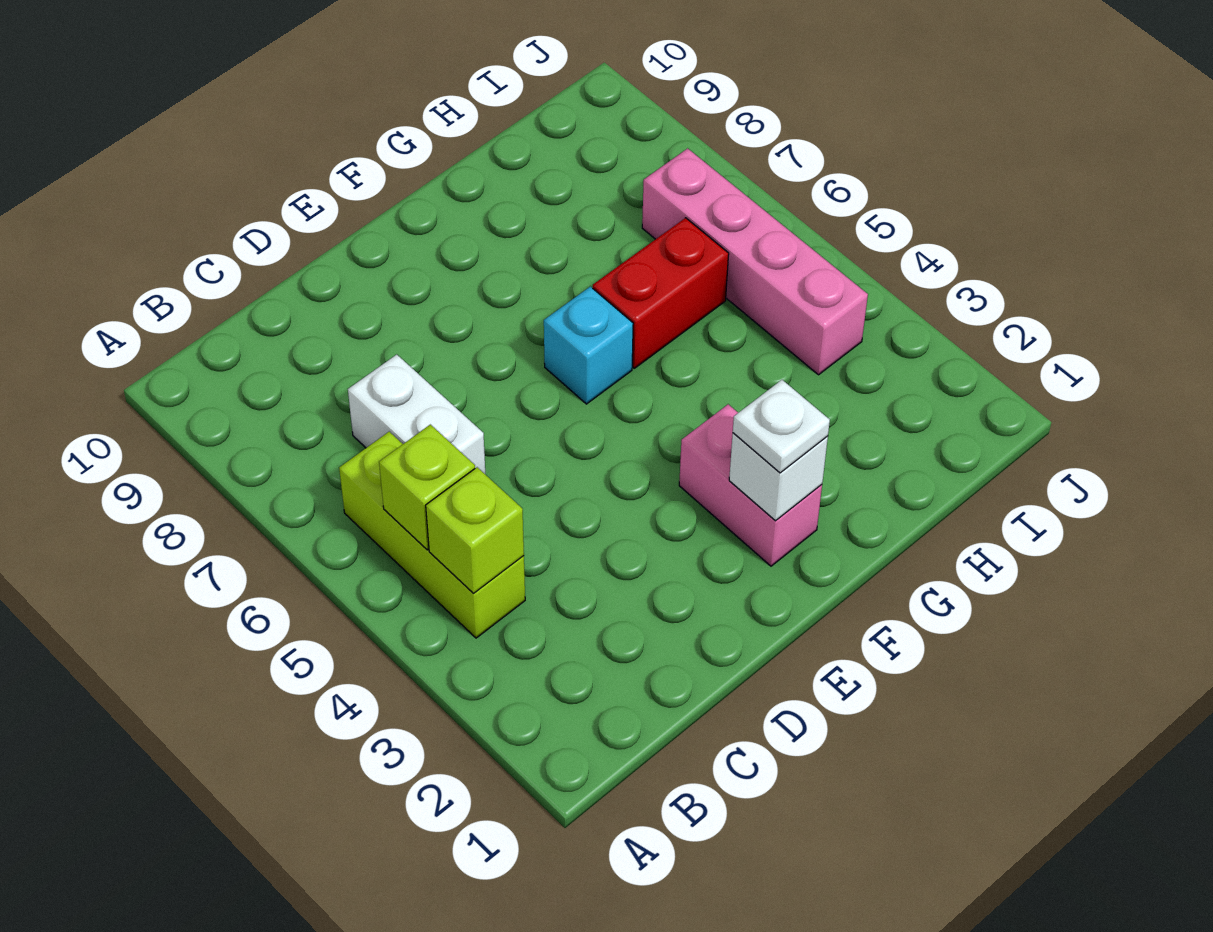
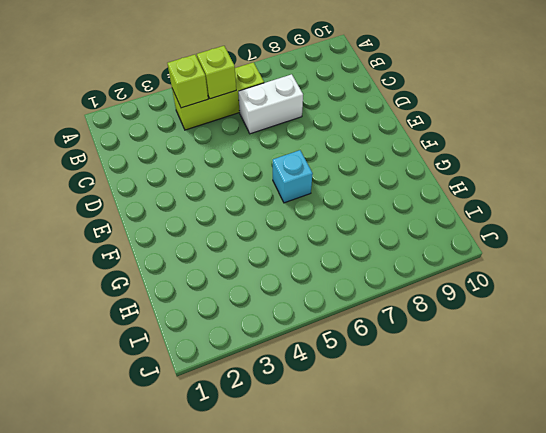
none -> pink brick F2:F3 level 1
none -> red brick G6:H6 level 1

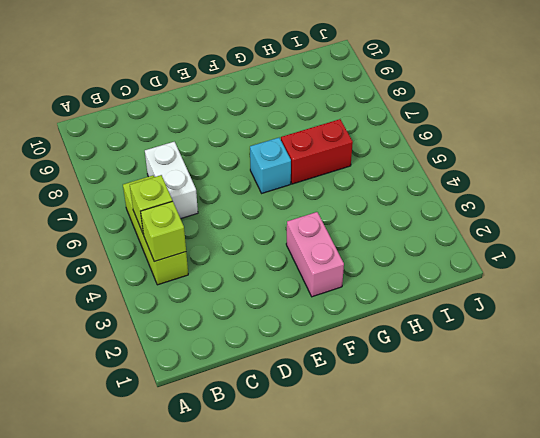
none -> pink brick I4:I7 level 1
none -> white brick F2 level 2

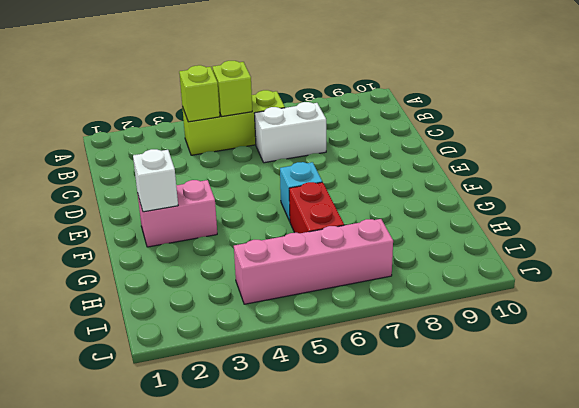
none -> white plate F2 level 3

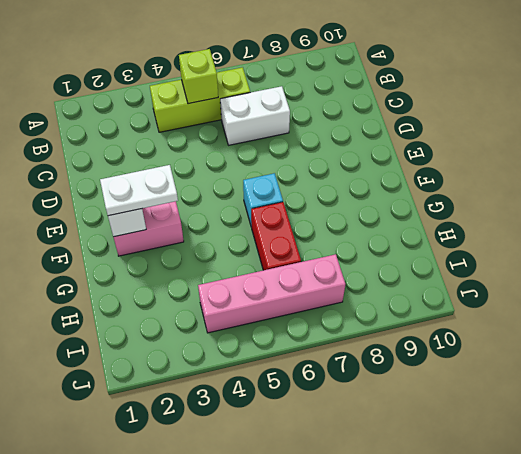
white plate F2:F3 level 3 -> white plate F2 level 3
none -> lime brick B4 level 2

